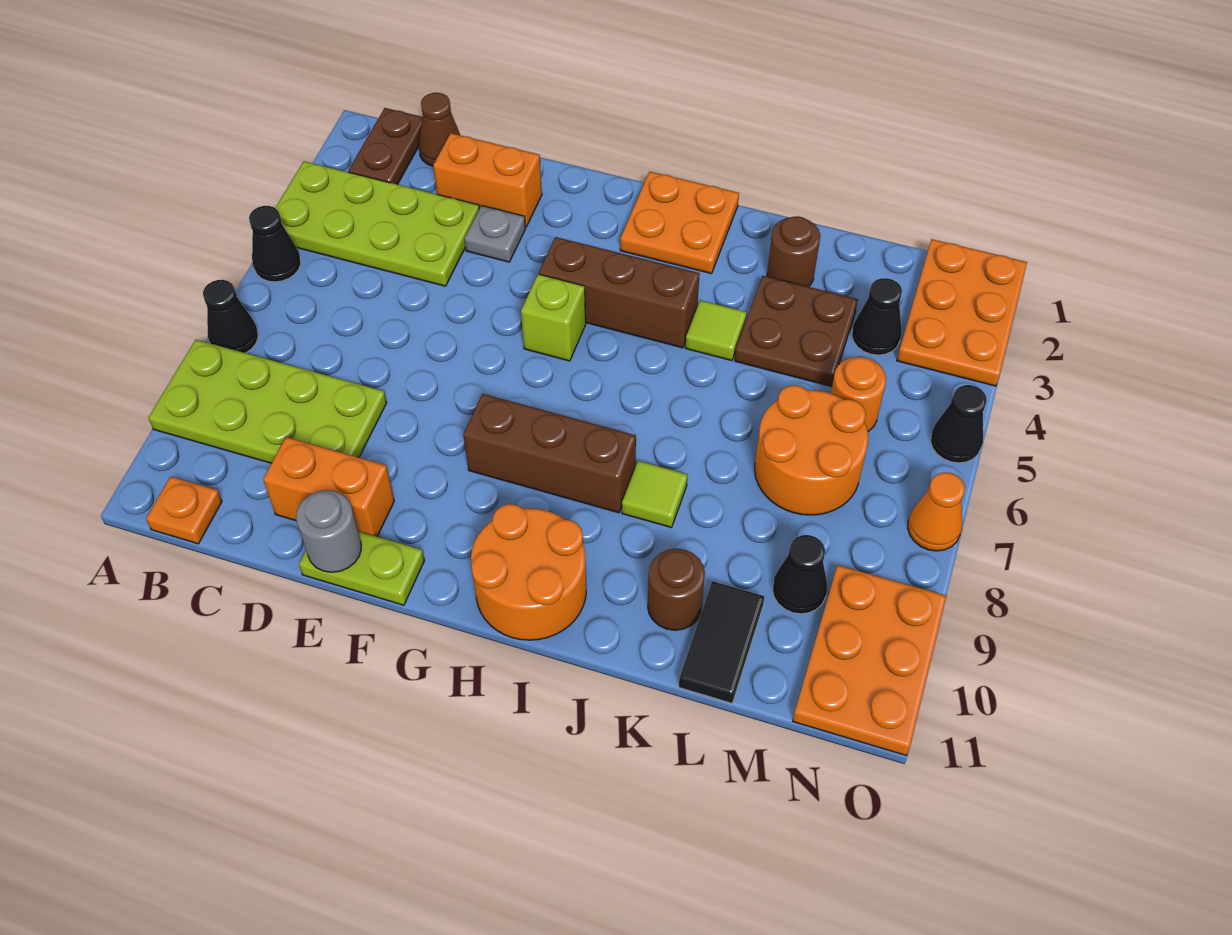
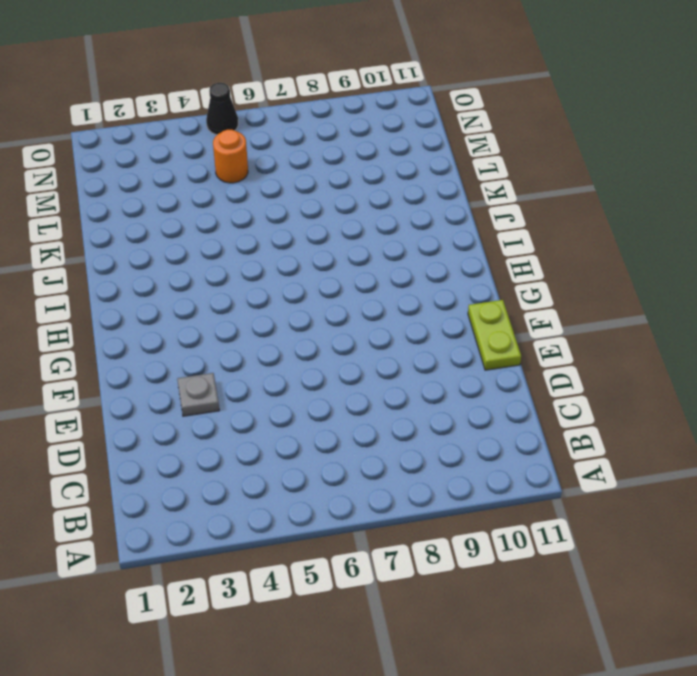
none -> lime plate A3:D4 level 1
none -> black cone A5 level 1
none -> black cone A7 level 1
none -> lime plate A8:D9 level 1

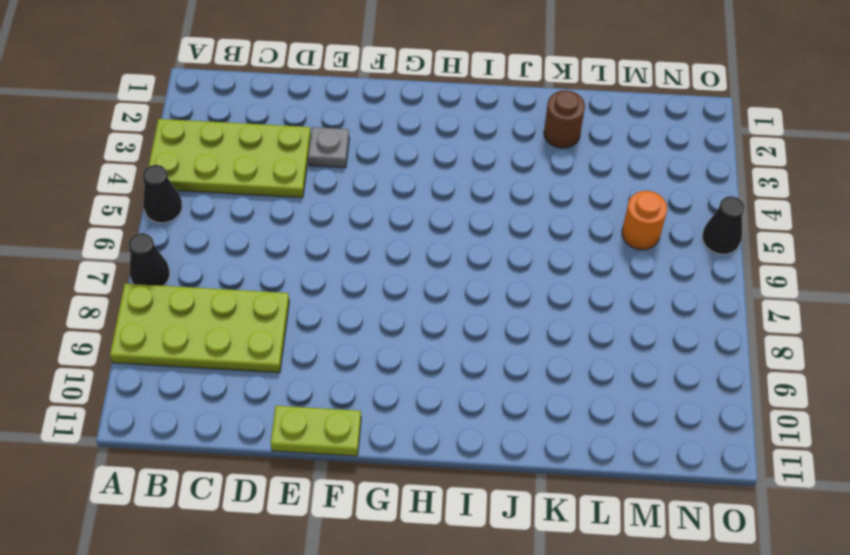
none -> brown plate B1:B2 level 1
none -> orange plate B11 level 1
none -> brown cone C1 level 1
none -> orange brick D2:E2 level 1

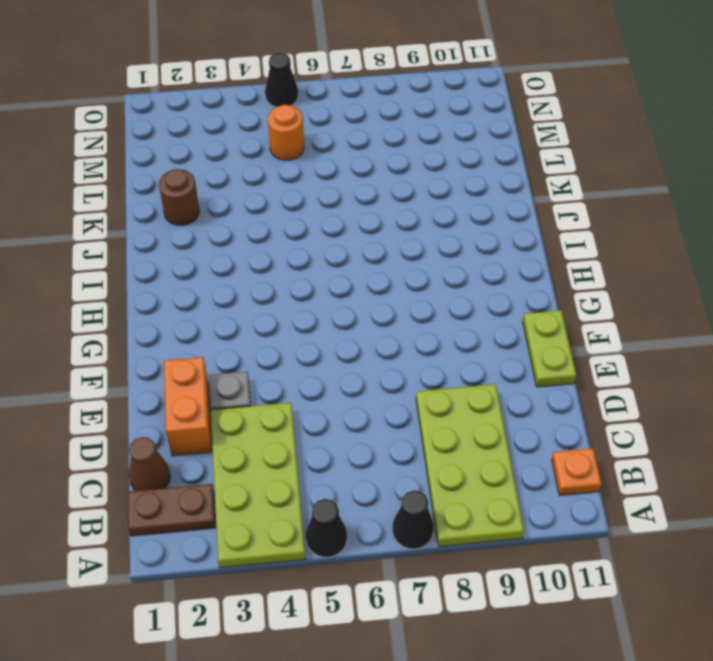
none -> orange brick D10:E10 level 1
none -> brown brick G4:I4 level 1
none -> lime brick G5 level 1
none -> brown brick G8:I8 level 1

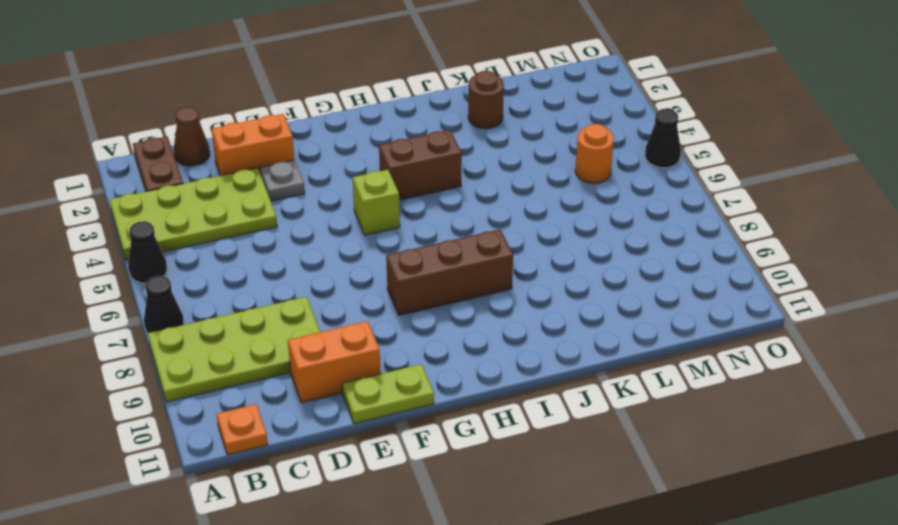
brown brick H4:I4 level 1 -> brown brick G4:I4 level 1
none -> orange plate H1:I2 level 1
none -> orange round brick H10:I11 level 1
none -> lime tile J4 level 1
none -> lime tile J8 level 1

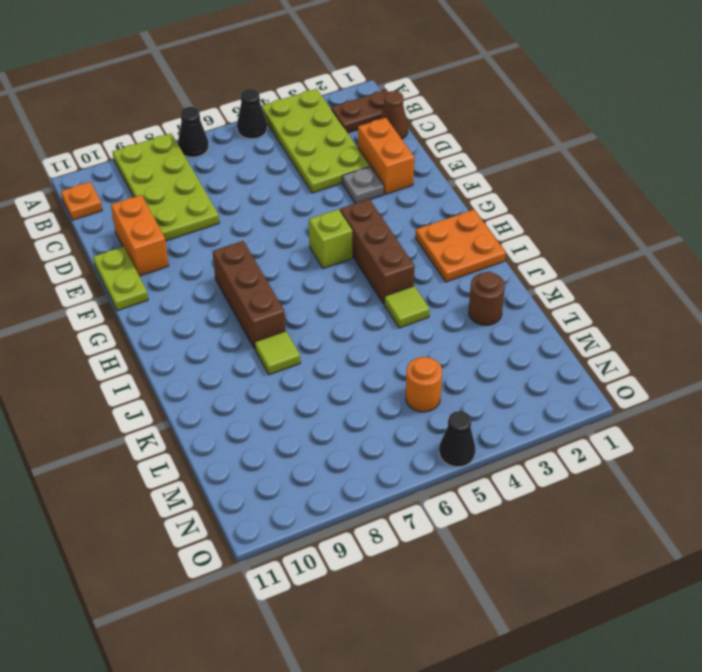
none -> orange round brick H10:I11 level 1
none -> brown plate K3:L4 level 1
none -> brown round brick K10 level 1
none -> orange round brick L6:M7 level 1

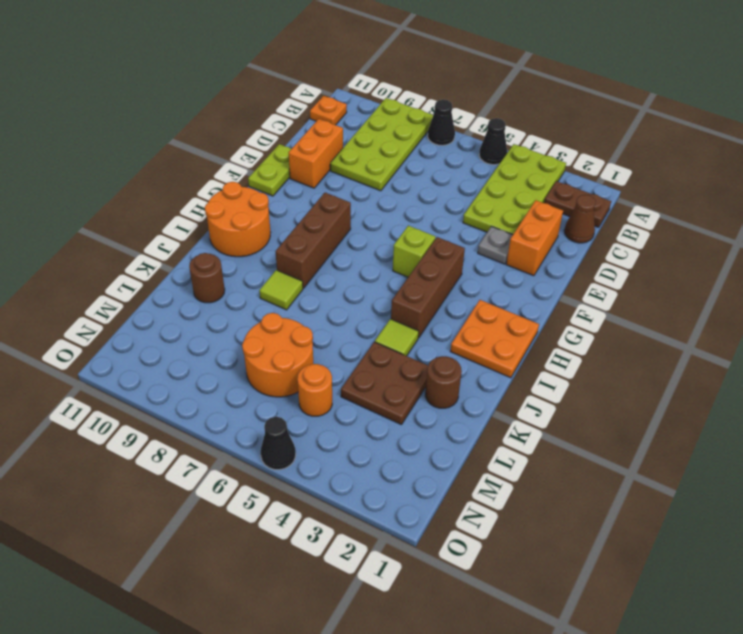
none -> black tile L10:L11 level 1
none -> black cone M3 level 1
none -> black cone M9 level 1
none -> orange plate N1:O3 level 1

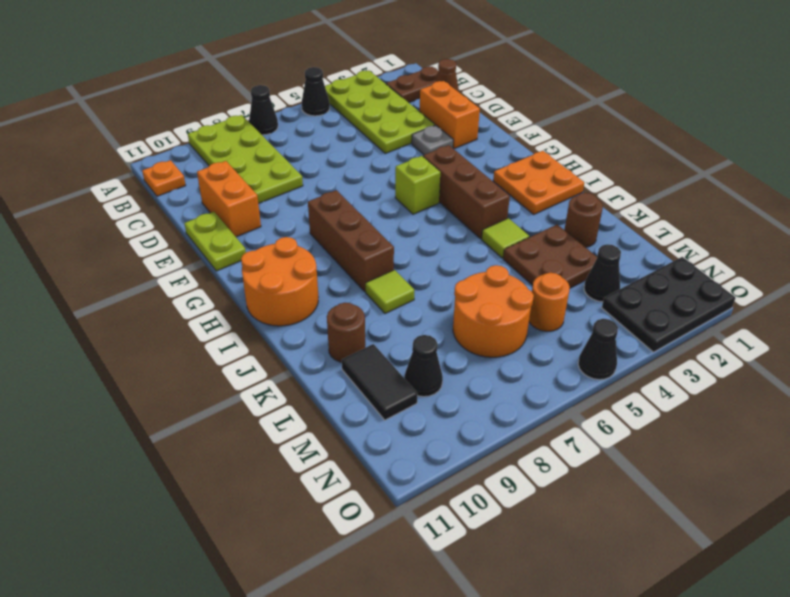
black tile L10:M10 level 1 -> black tile L10:L11 level 1
black plate N1:O3 level 1 -> orange plate N1:O3 level 1
none -> orange plate N9:O11 level 1
none -> orange cone O7 level 1
none -> grey round brick E11 level 2

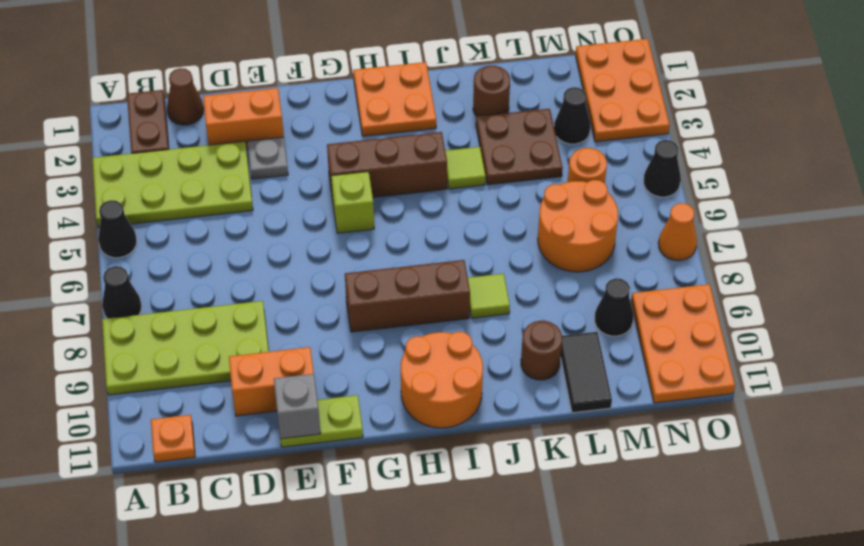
grey brick E11 level 2 -> grey round brick E11 level 2

